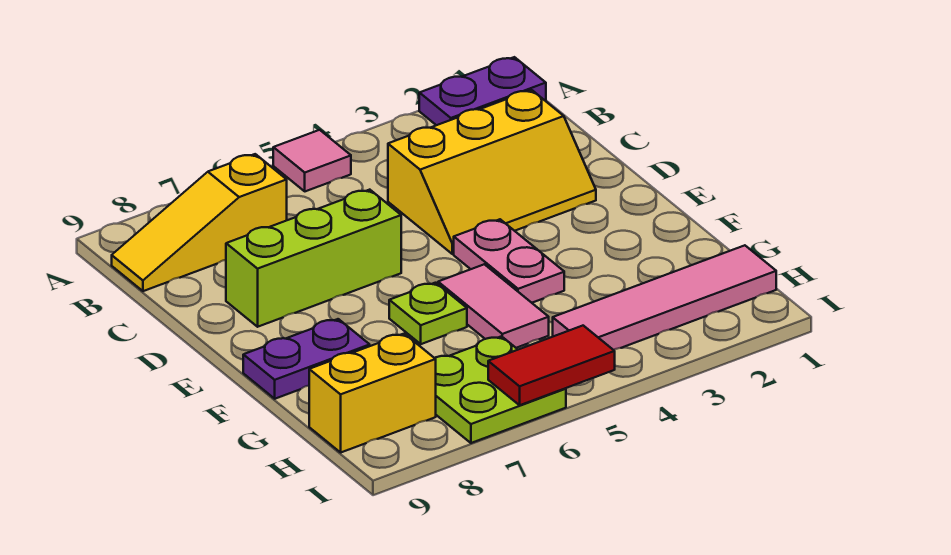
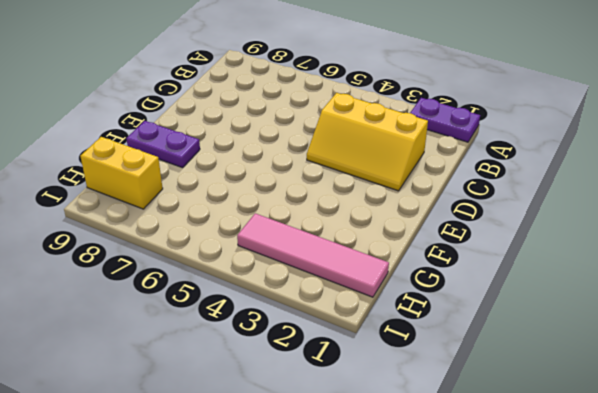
none -> pink tile A5 level 1
none -> yellow slope B7:B9 level 1 top 7
none -> lime brick D6:D8 level 1

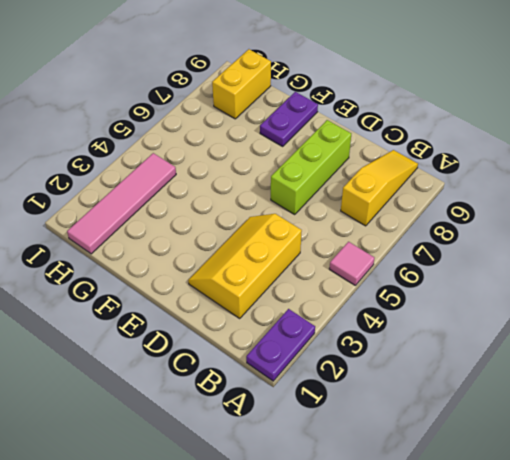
none -> pink plate E4:F4 level 1
none -> pink tile F5:G5 level 1
none -> lime plate F6 level 1

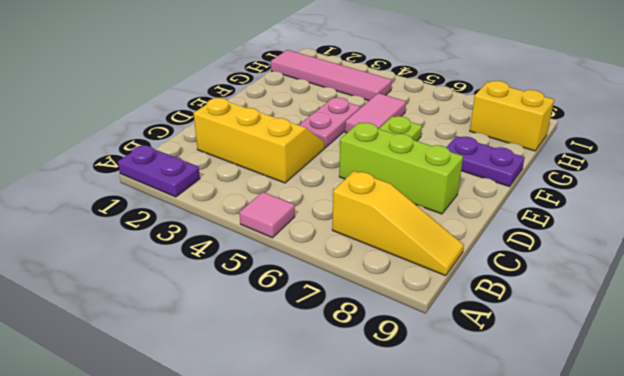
none -> lime plate H6:I7 level 1
none -> red tile I5:I6 level 2

